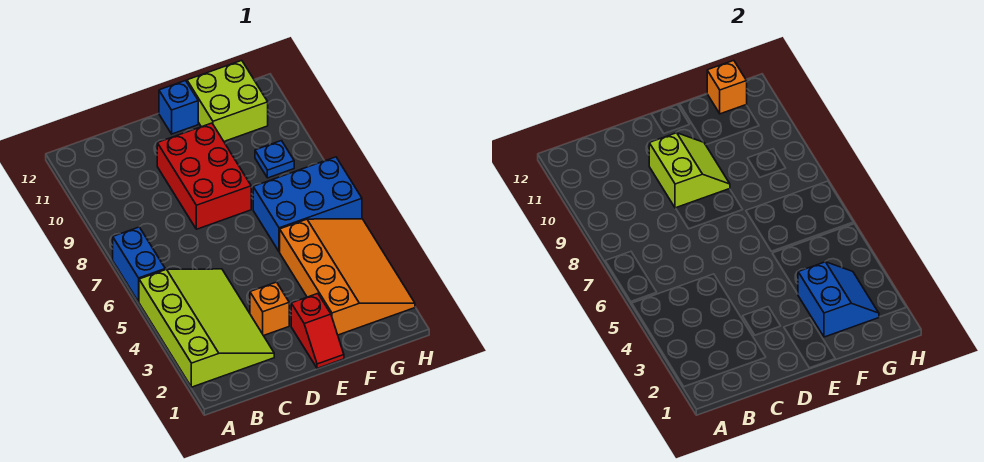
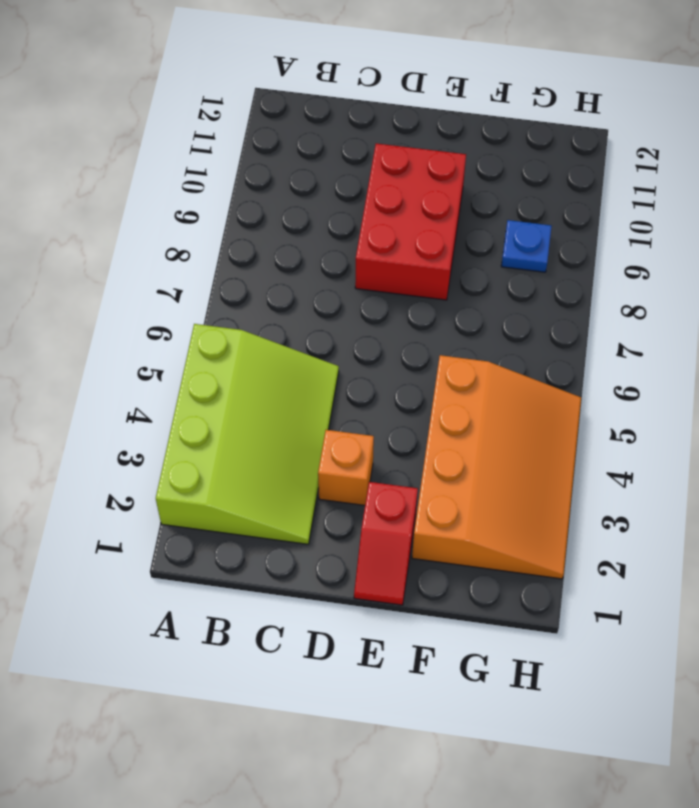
none -> blue brick A6:A7 level 1
none -> blue brick E12 level 1
none -> blue brick F6:H7 level 1

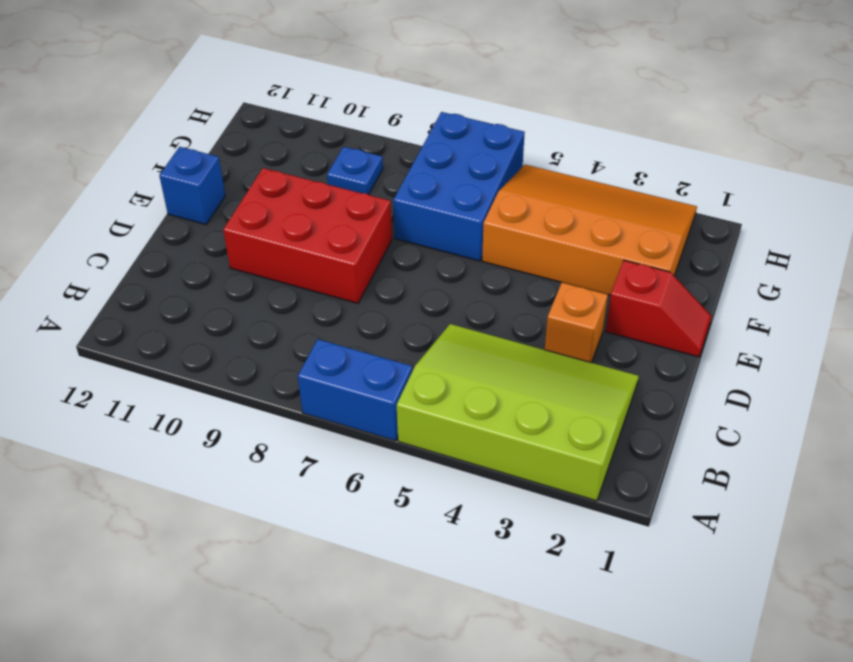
none -> lime brick F11:G12 level 1
none -> lime slope D9:E10 level 2 top D
none -> blue slope F2:G3 level 2 top F

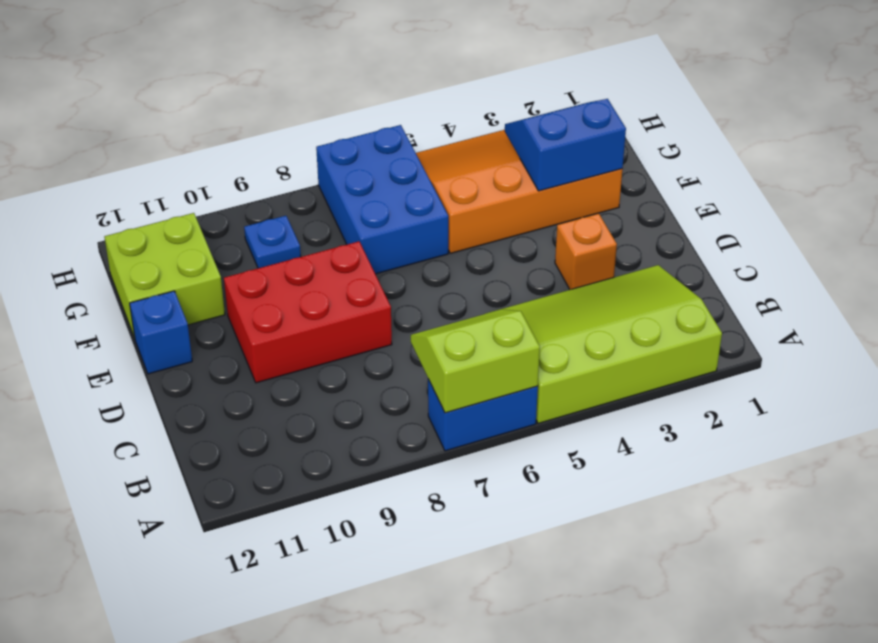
lime slope A6:B7 level 2 top A -> lime slope D9:E10 level 2 top D
none -> red slope E1:E2 level 1 top 2
none -> orange brick G12 level 2

